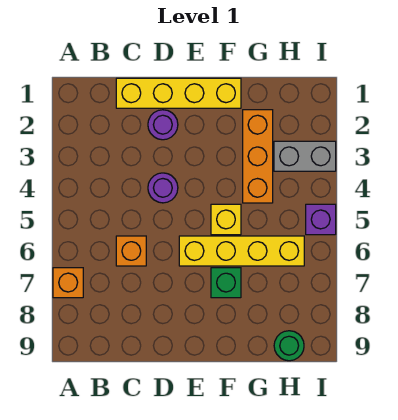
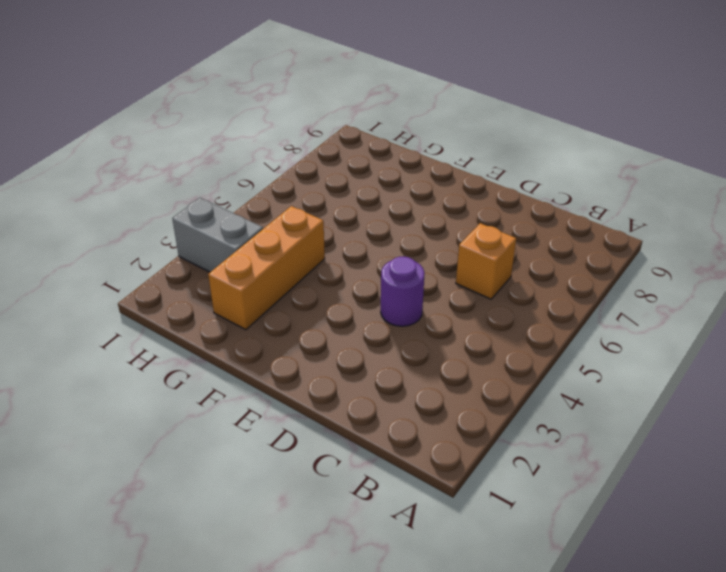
none -> orange brick A7 level 1
none -> yellow brick C1:F1 level 1
none -> purple round brick D2 level 1

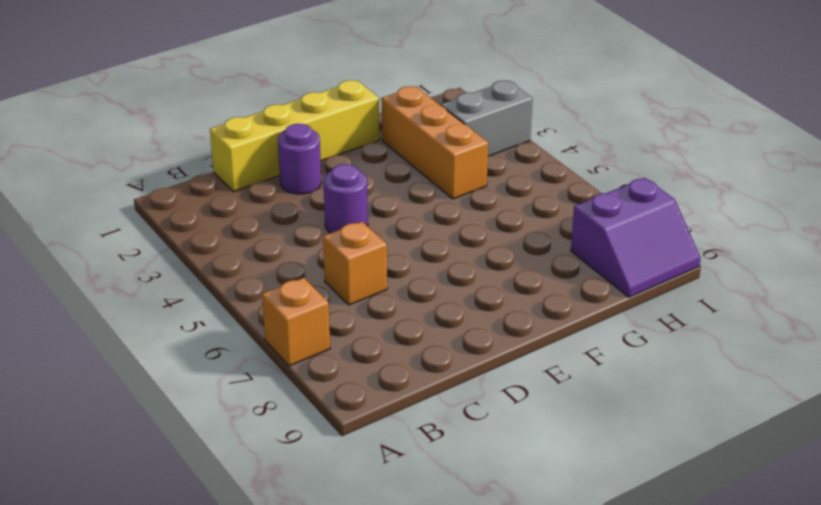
purple slope H8:I9 level 1 top 8 -> green round brick H9 level 1
none -> yellow brick E6:H6 level 1
none -> yellow brick F5 level 1
none -> green brick F7 level 1

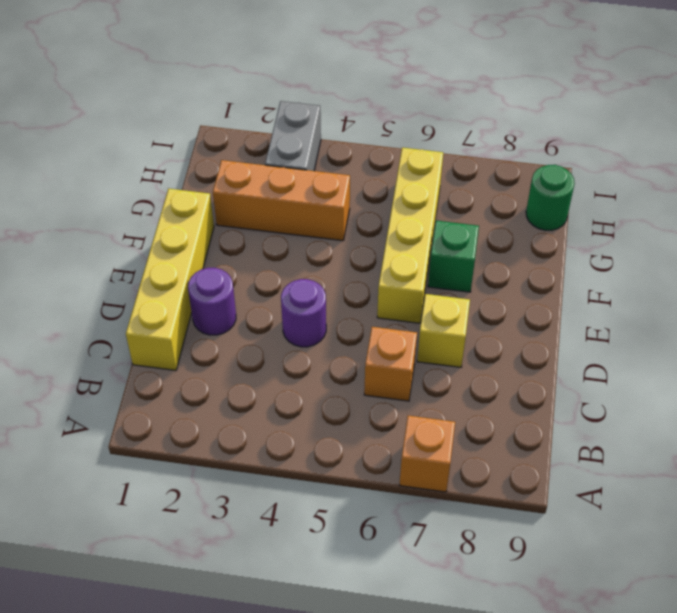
yellow brick D7 level 1 -> yellow brick F5 level 1
none -> purple brick I5 level 1

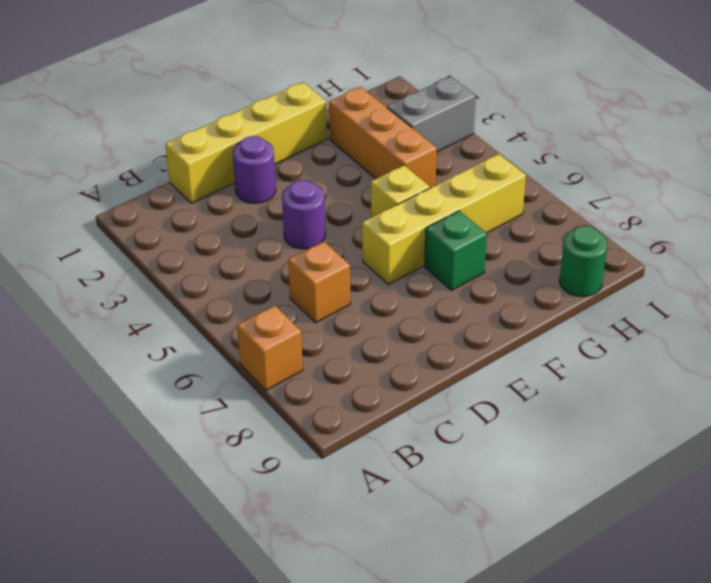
none -> purple brick I5 level 1

